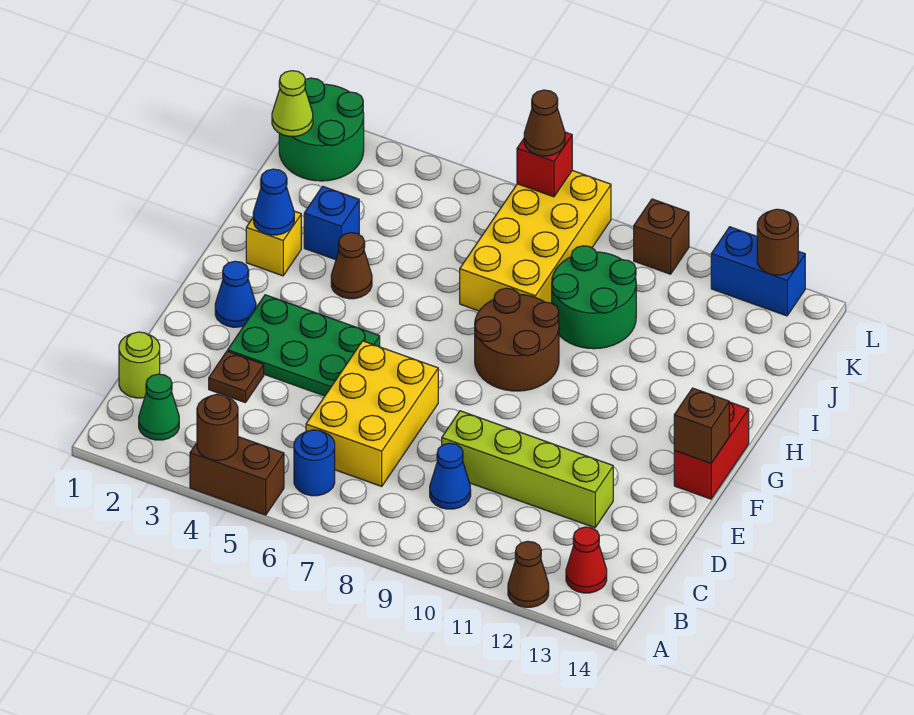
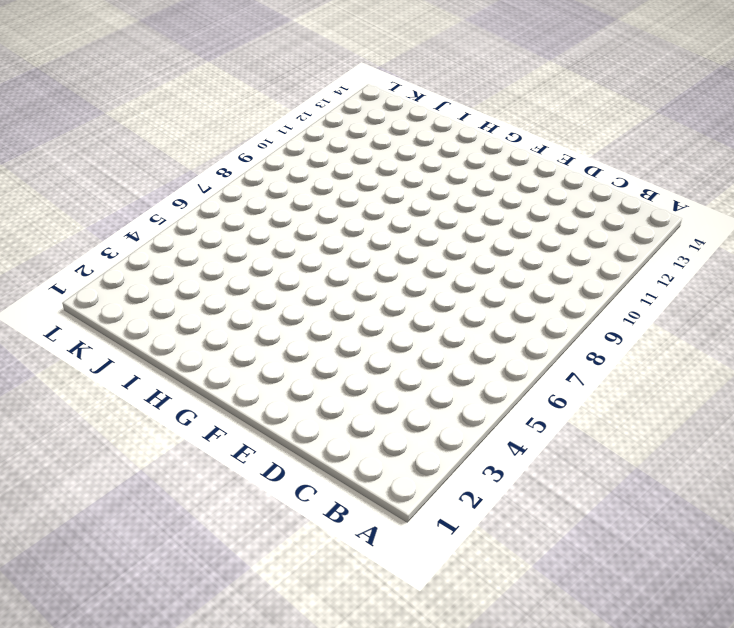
none -> brown brick A4:A5 level 1
none -> brown cone A12 level 1
none -> green cone B2 level 1

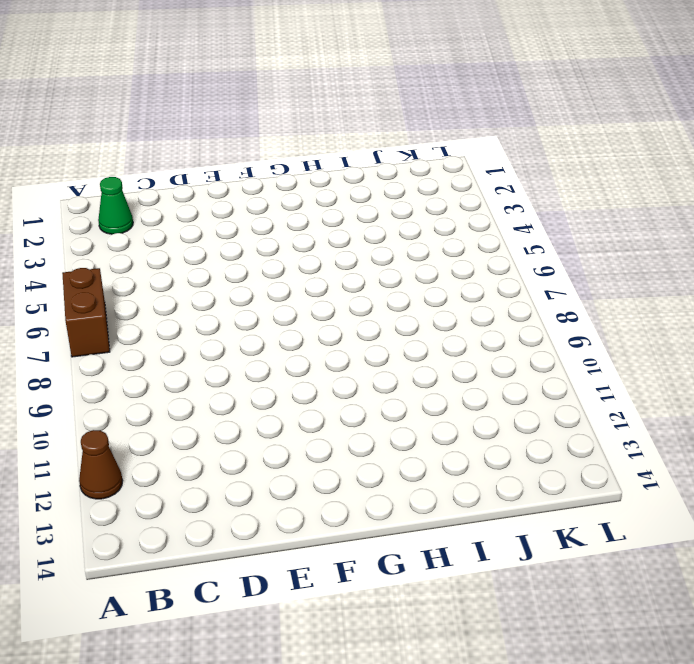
brown brick A6:A7 level 1 -> brown brick A4:A5 level 1
none -> blue round brick B6 level 1
none -> red cone B13 level 1
none -> lime round brick C1 level 1

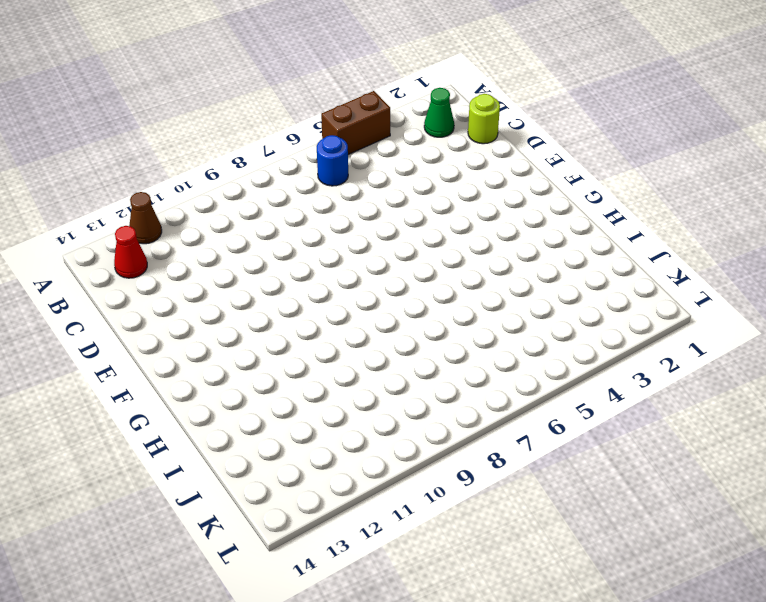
none -> yellow brick C6:E7 level 1
none -> blue cone C9 level 1
none -> brown plate D3 level 1

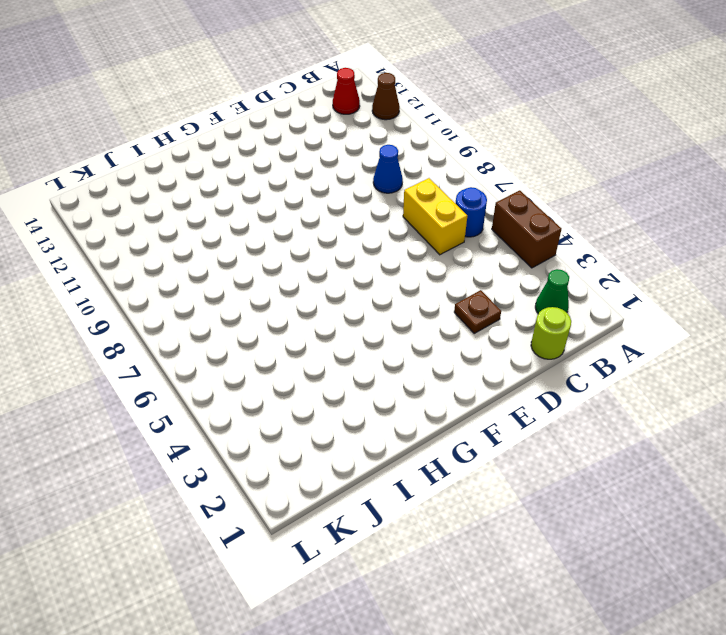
yellow brick C6:C7 level 1 -> yellow brick C6:E7 level 1
none -> lime brick D9:D12 level 1
none -> green plate E3:F5 level 1
none -> blue cone F2 level 1

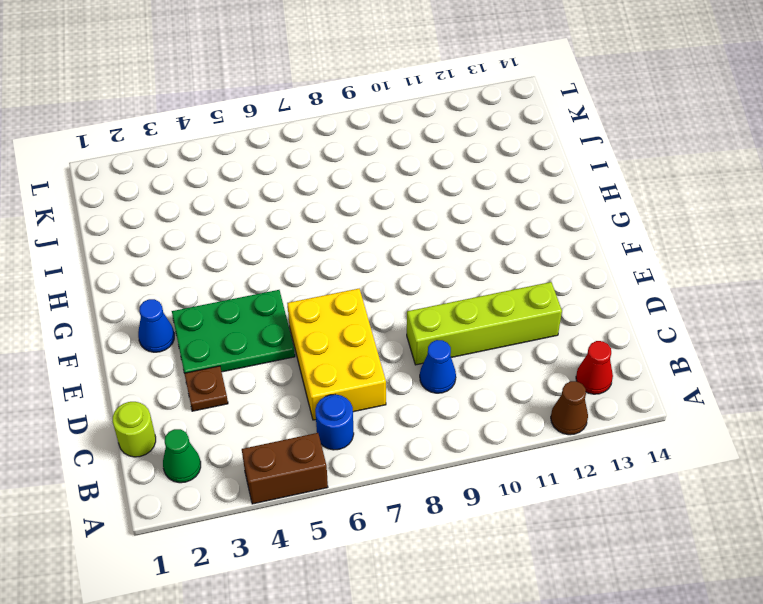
none -> red brick F14:G14 level 1
none -> brown round brick G8:H9 level 1
none -> yellow brick H2 level 1

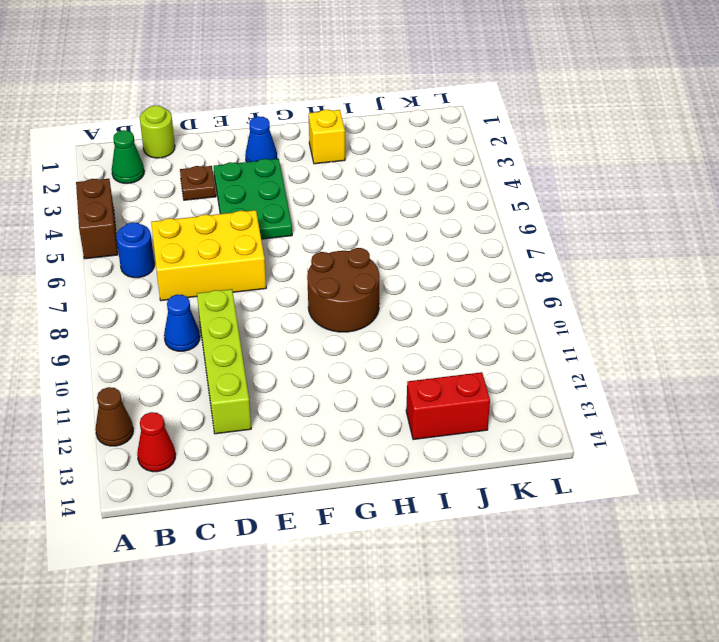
red brick I13:J13 level 1 -> red brick F14:G14 level 1
none -> brown cone H4 level 1
none -> blue brick I3 level 1
none -> yellow brick I7:L8 level 1

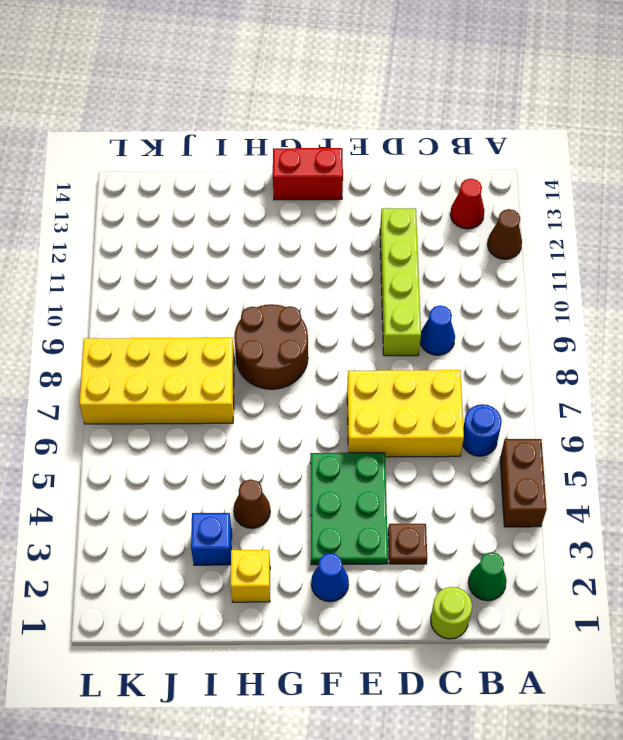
none -> green round brick I9:J10 level 1
none -> green round brick K1:L2 level 1
none -> brown brick L10 level 1

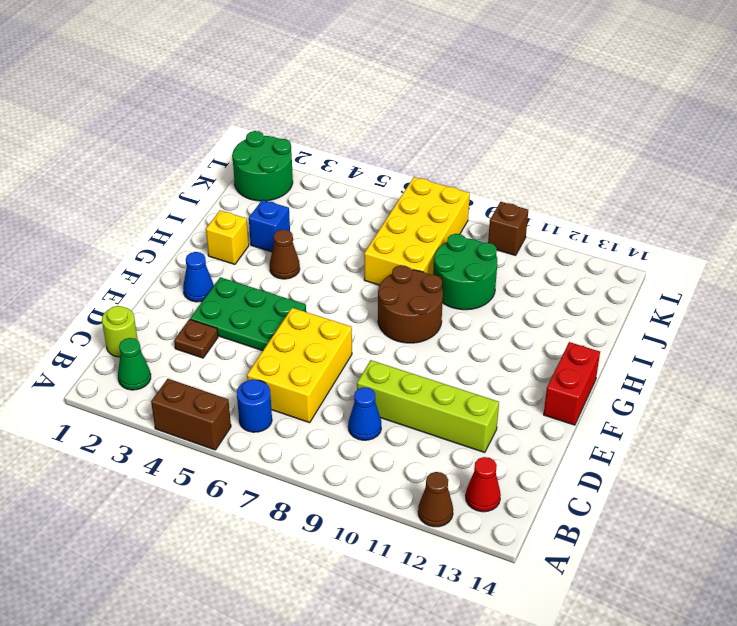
none -> blue brick L12:L13 level 1
none -> brown round brick A4 level 2
none -> brown brick F14 level 2

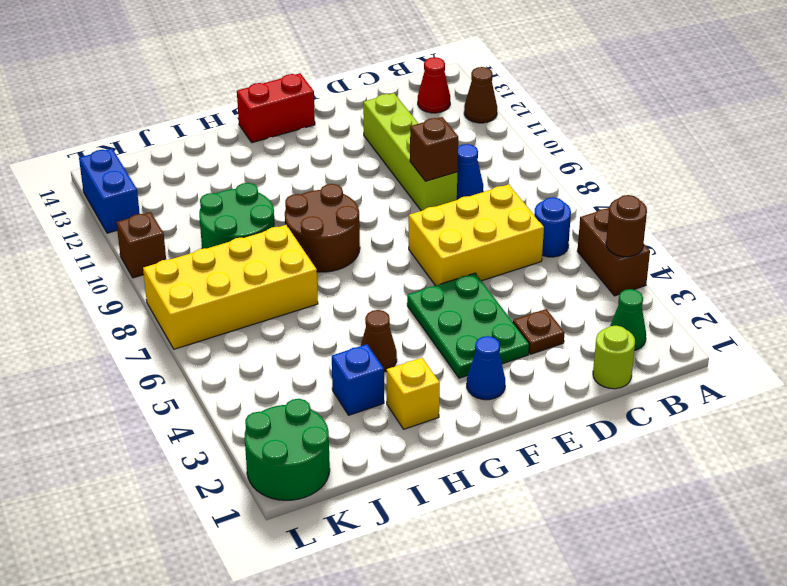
brown brick D9 level 2 -> brown brick F14 level 2
none -> blue cone H2 level 2
none -> lime cone K1 level 2
none -> red brick L7 level 2

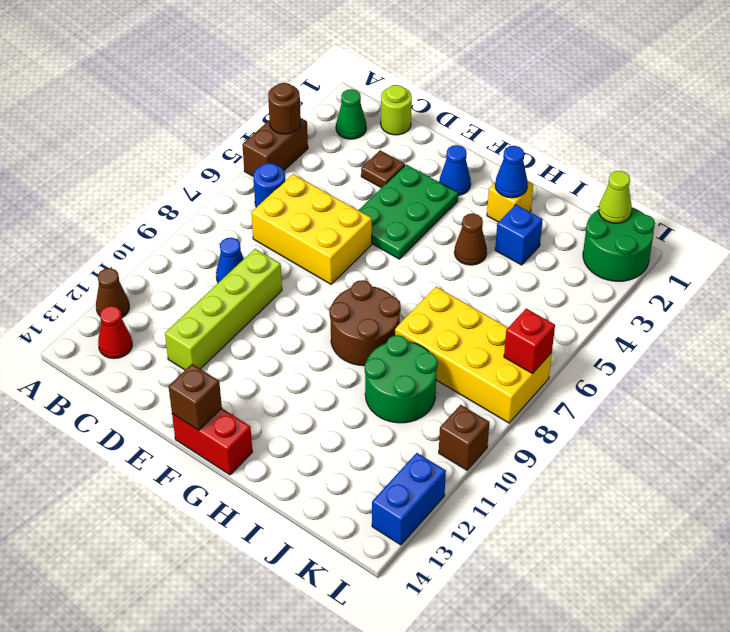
none -> brown round brick L13 level 2
none -> brown cone L7 level 3

